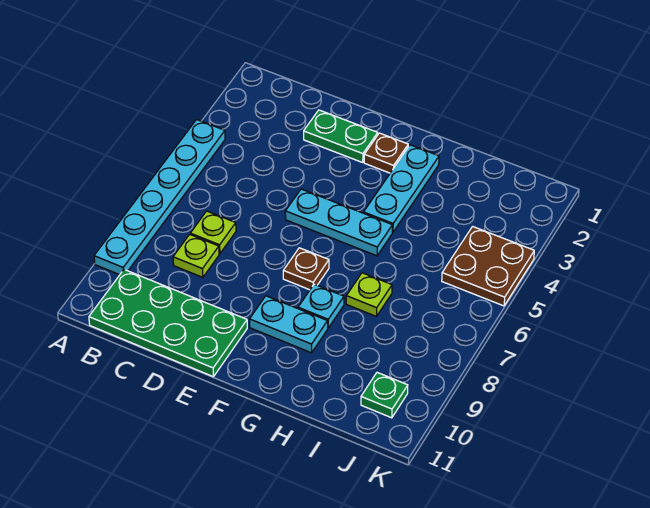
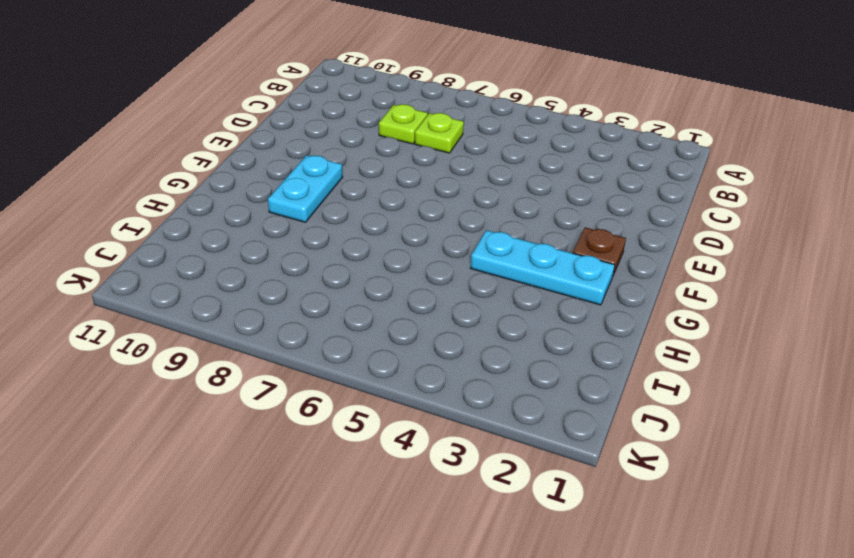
none -> cyan plate A4:A9 level 1
none -> green plate B10:E11 level 1
none -> green plate D2:E2 level 1

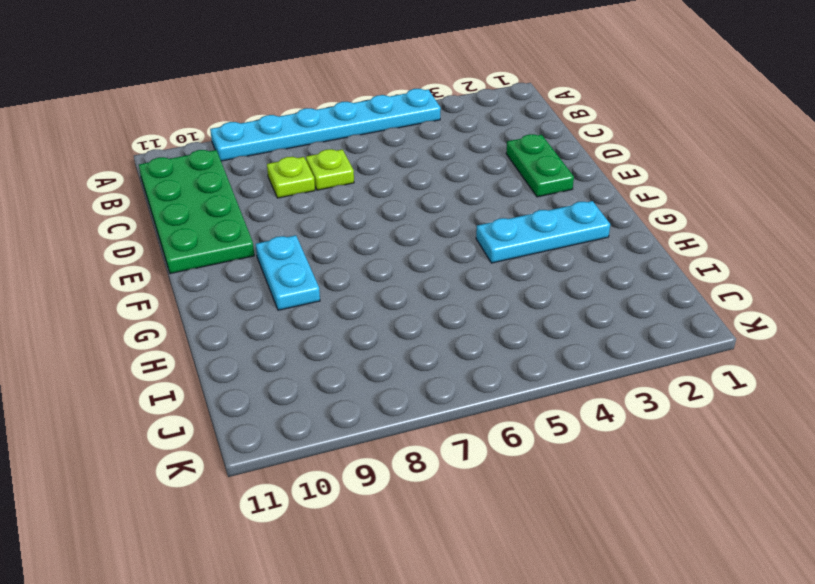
none -> cyan plate E5:G5 level 1
none -> brown plate F2 level 1
none -> brown plate F7 level 1

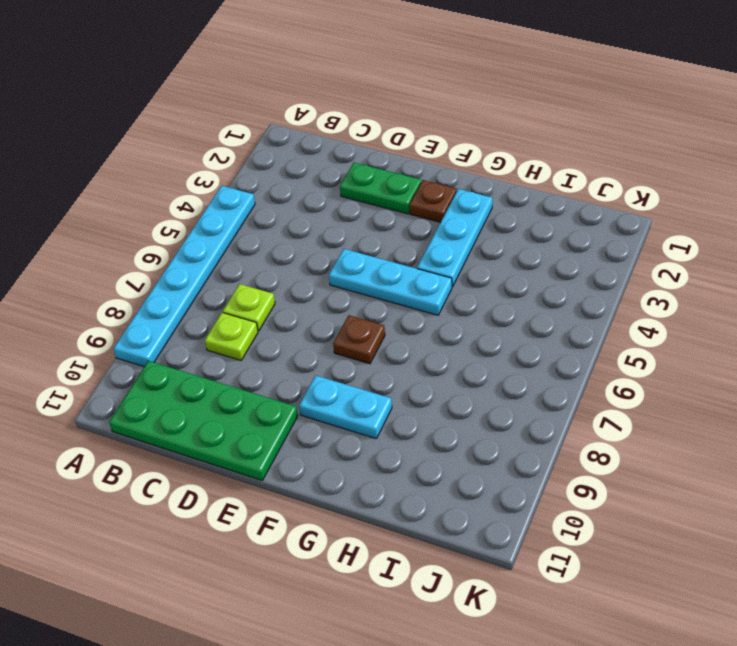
none -> cyan plate G8 level 1
none -> lime plate H7 level 1
none -> brown plate J4:K5 level 1

